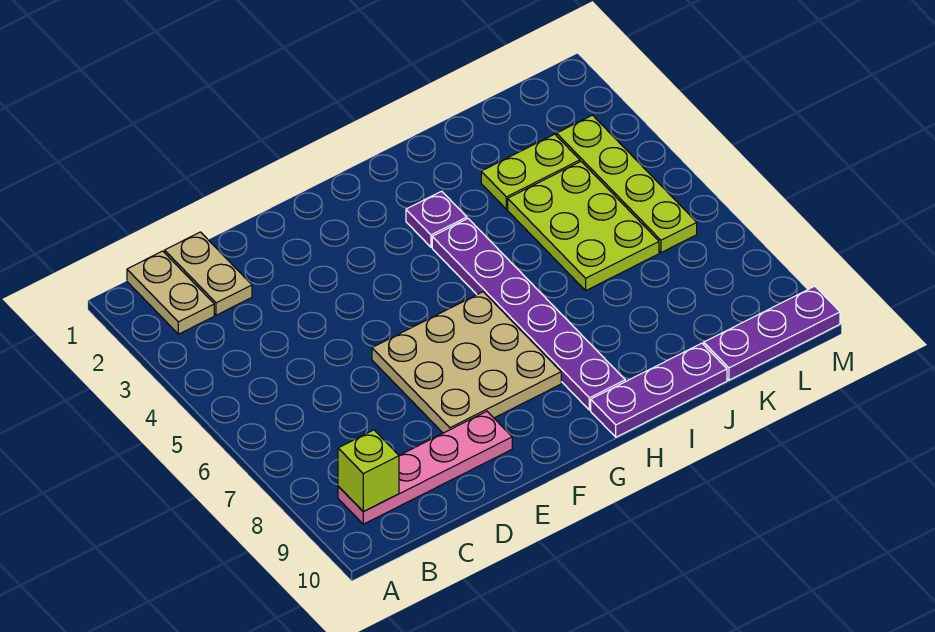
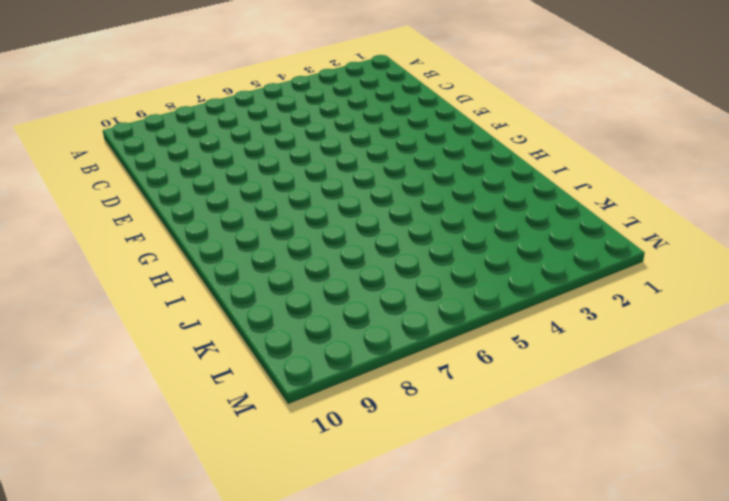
none -> tan plate B1:B2 level 1
none -> pink plate B9:E9 level 1
none -> tan plate C1:C2 level 1

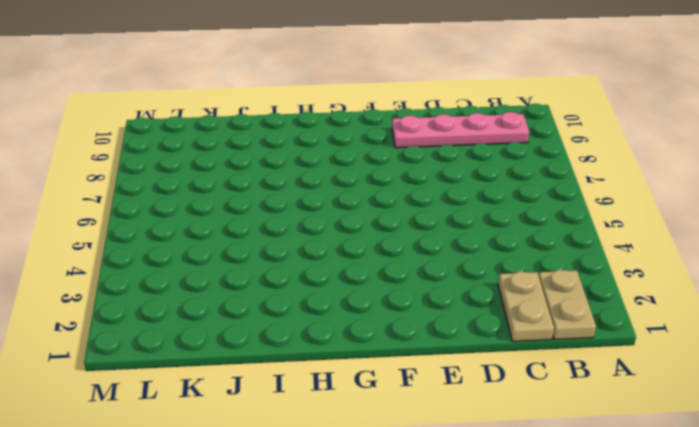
none -> tan plate E6:G8 level 1
none -> purple plate H3 level 1
none -> purple plate H4:H9 level 1

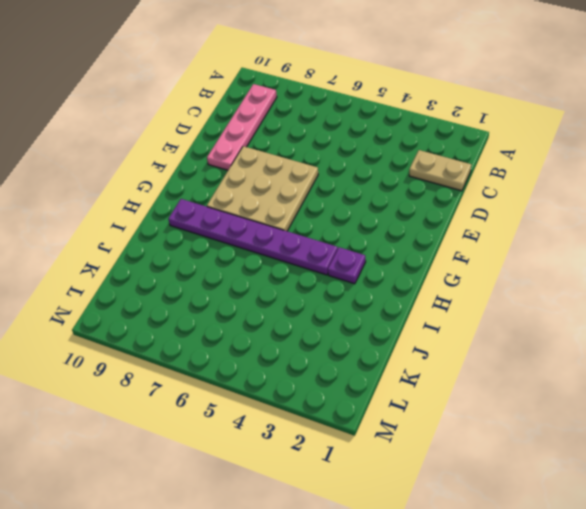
none -> tan plate B1:B2 level 1
none -> purple plate H10:J10 level 1
none -> lime plate J3:K3 level 1

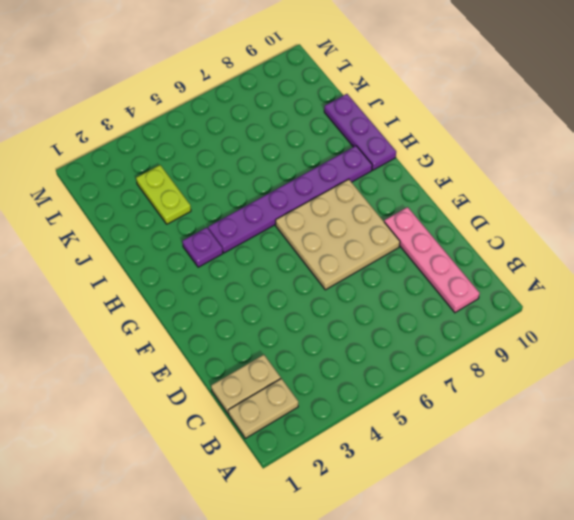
none -> lime plate J4:K6 level 1
none -> purple plate K10:M10 level 1
none -> lime plate L3:L6 level 1

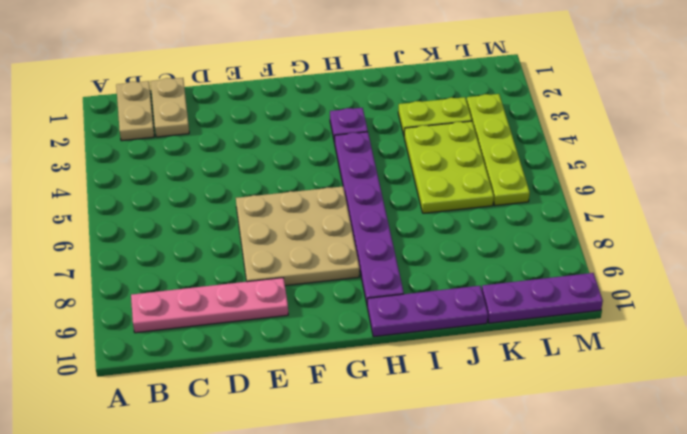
none -> lime brick B9 level 2

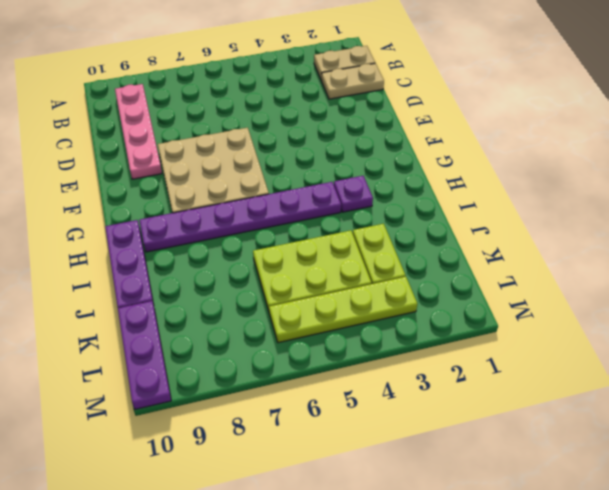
none -> lime brick B9 level 2

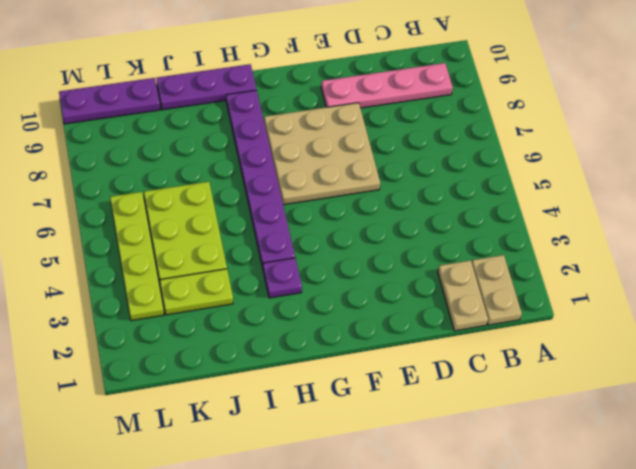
none -> lime brick B9 level 2

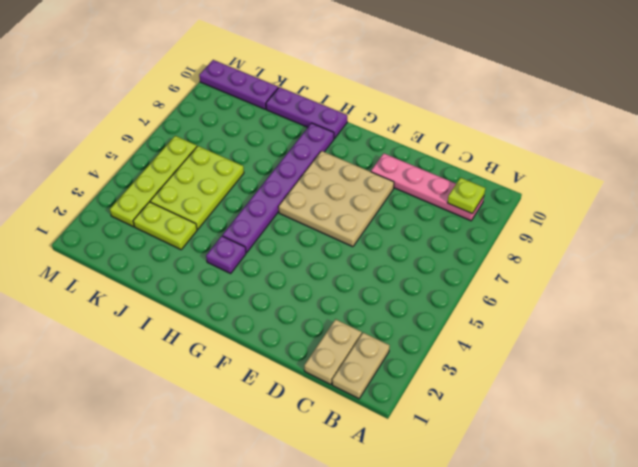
lime plate B9 level 2 -> lime brick B9 level 2

